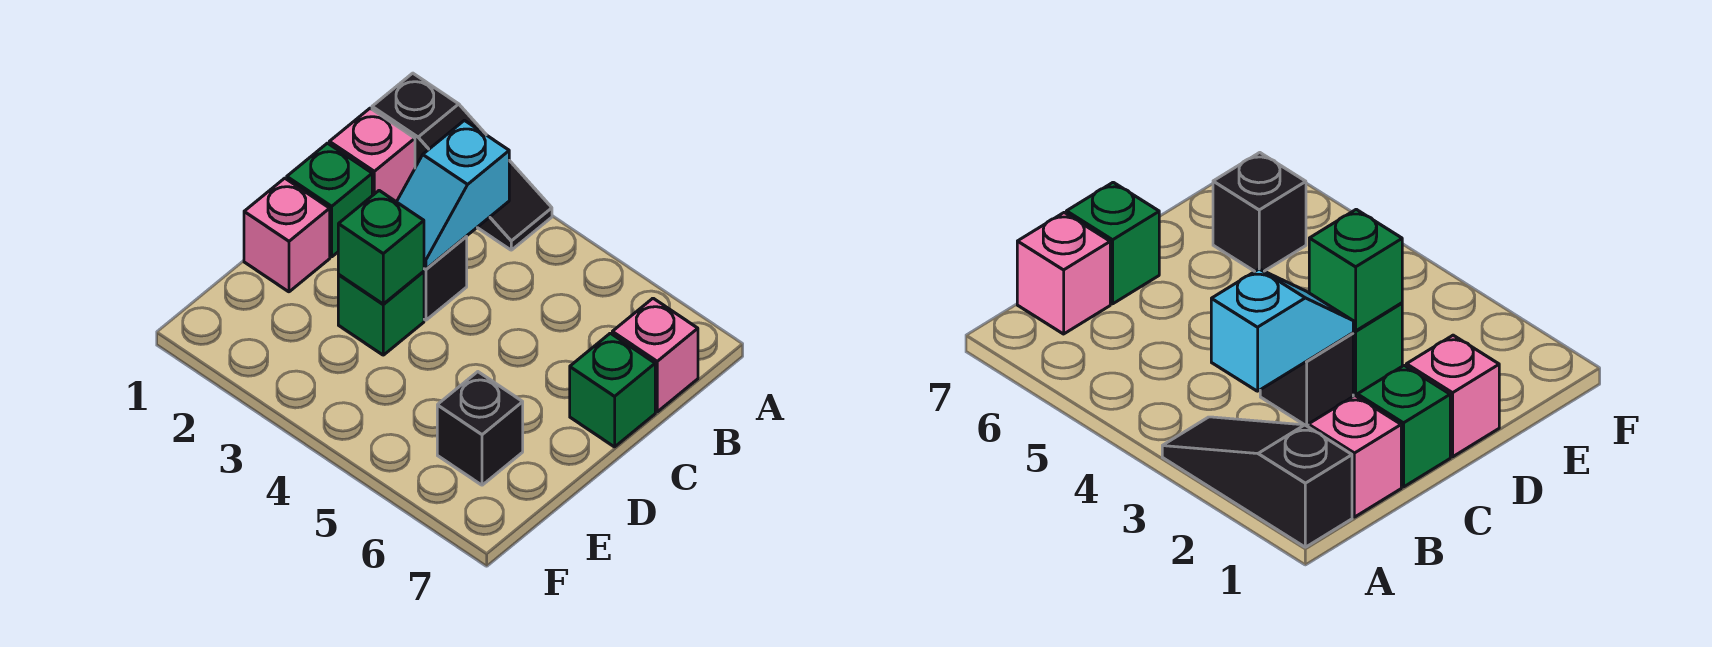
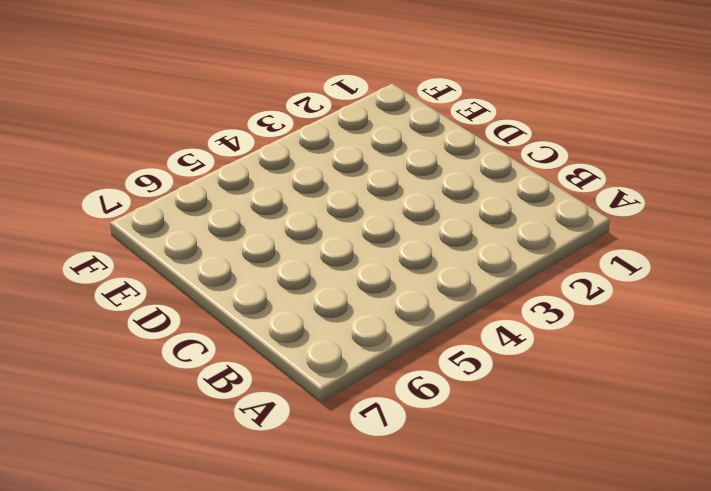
none -> black slope A1:A3 level 1 top 1
none -> pink brick B1 level 1

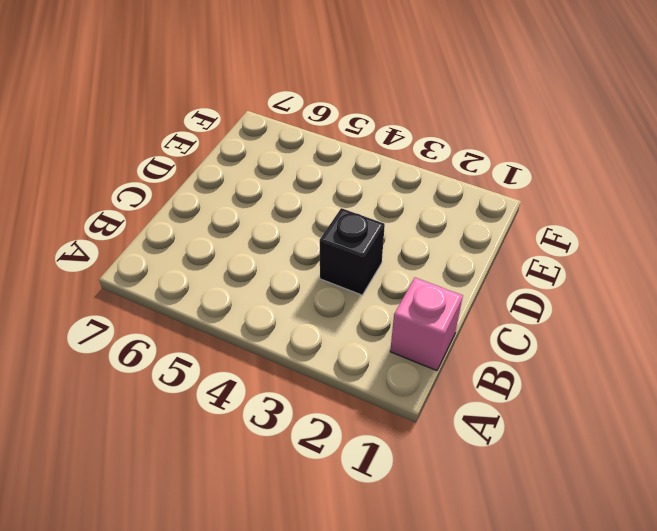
none -> black slope A1:A3 level 1 top 1
none -> pink brick B7 level 1

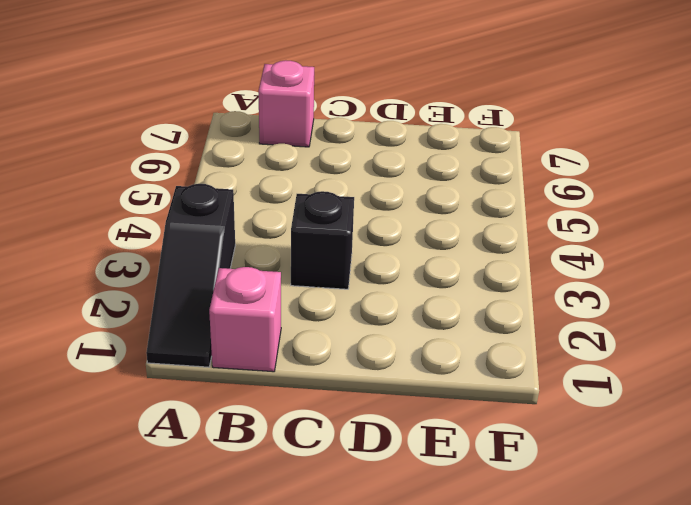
black slope A1:A3 level 1 top 3 -> black slope A1:A3 level 1 top 1
none -> green brick C1 level 1
none -> green brick C7 level 1

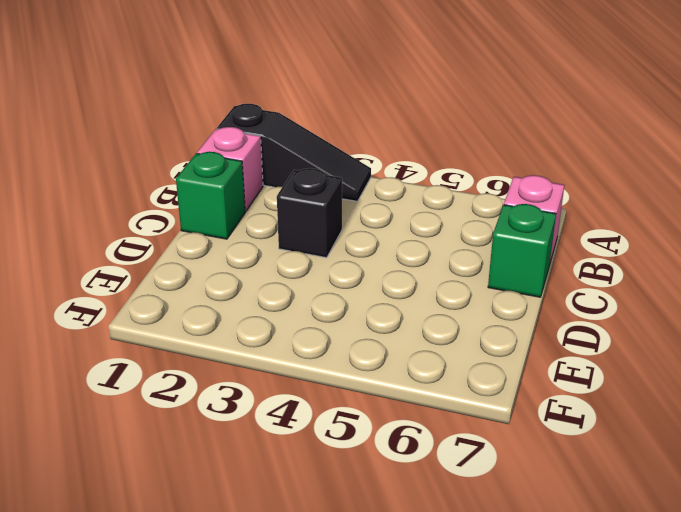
none -> pink brick D1 level 1
none -> green brick D3 level 1

